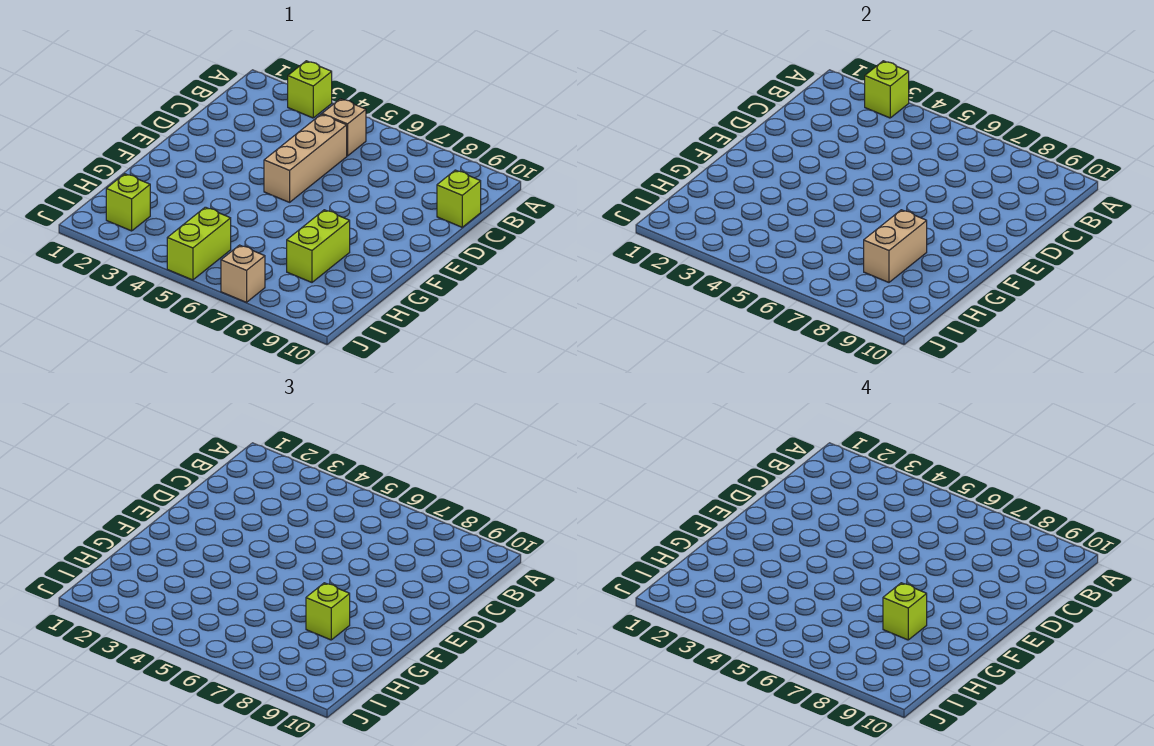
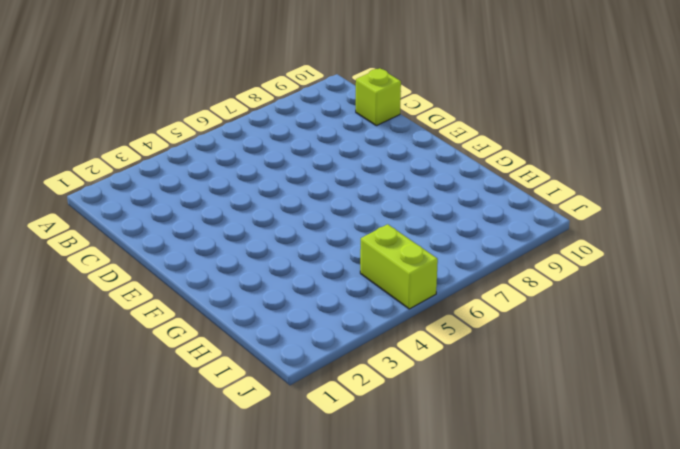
none -> lime brick A3 level 1
none -> tan brick B5 level 1
none -> tan brick C5:E5 level 1

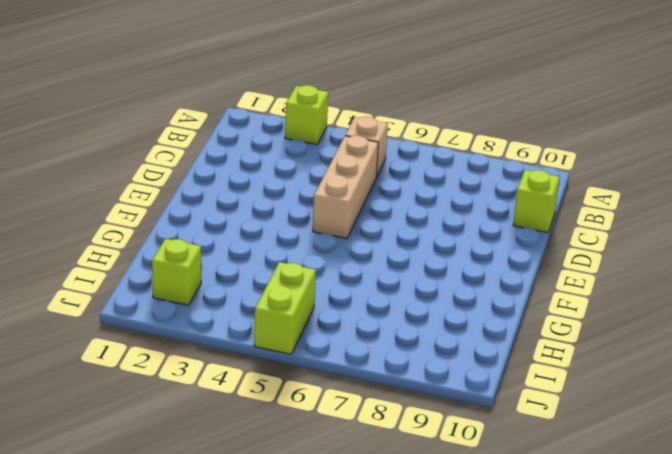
none -> lime brick G8:H8 level 1
none -> tan brick J7 level 1
none -> lime brick A3 level 2

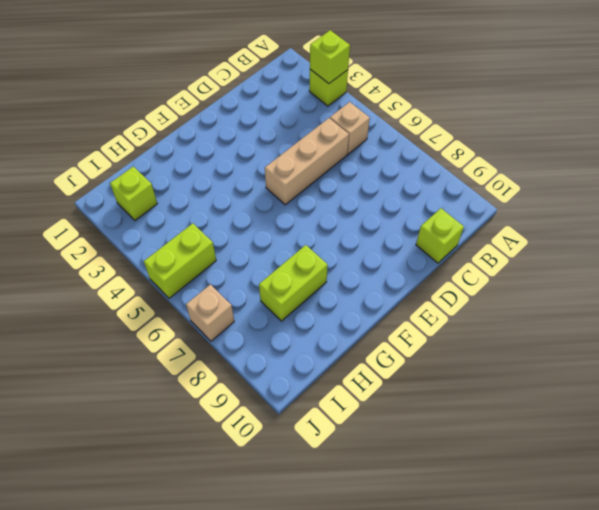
none -> tan brick G8:H8 level 2
none -> lime brick G8 level 3
none -> lime brick G8 level 4

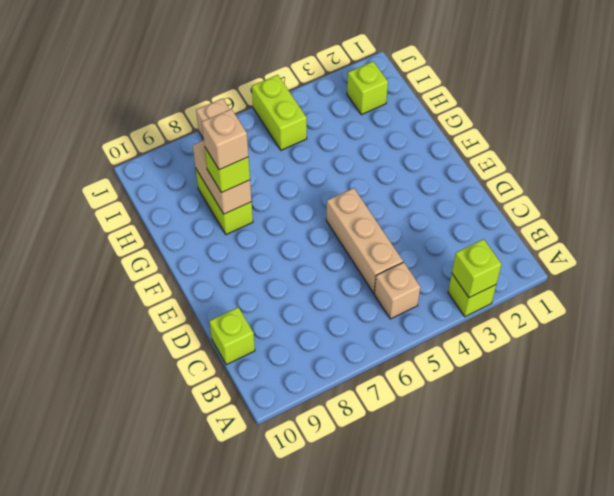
tan brick G8 level 4 -> lime brick G8 level 4

